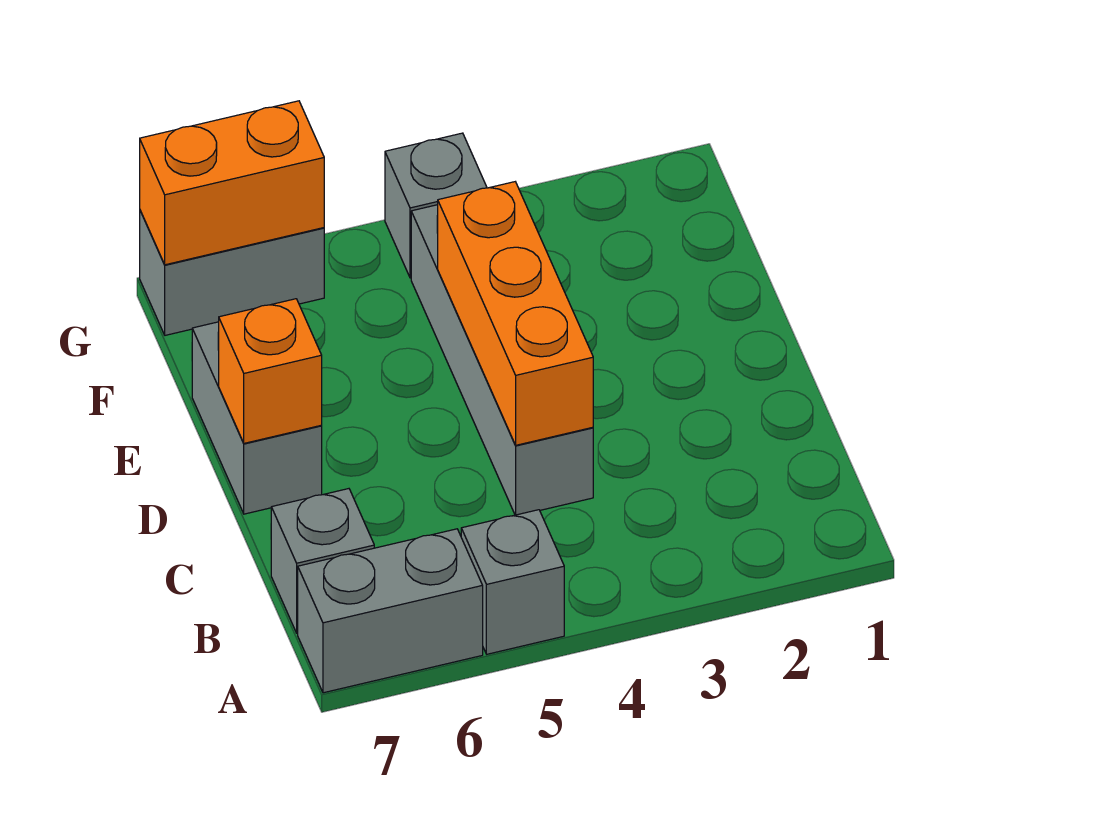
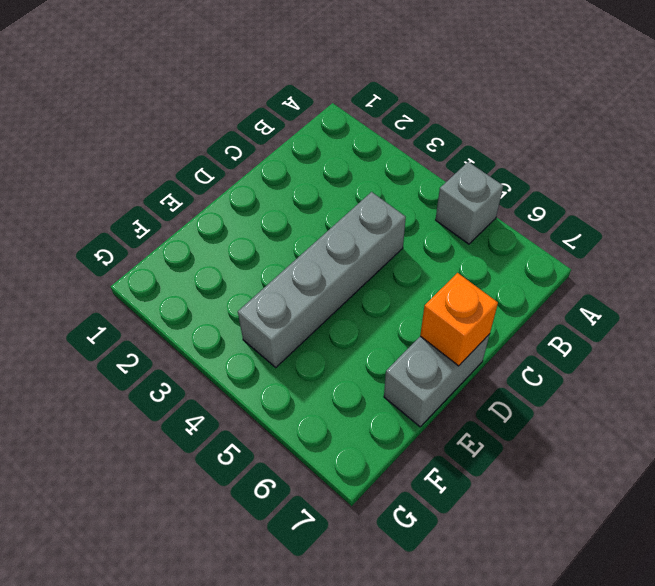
none -> grey brick A6:A7 level 1
none -> grey brick B7 level 1

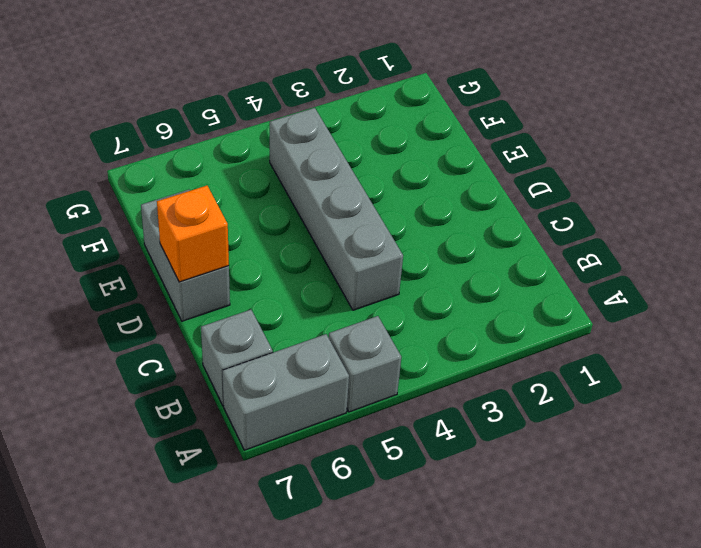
none -> grey brick G4 level 1
none -> grey brick G6:G7 level 1

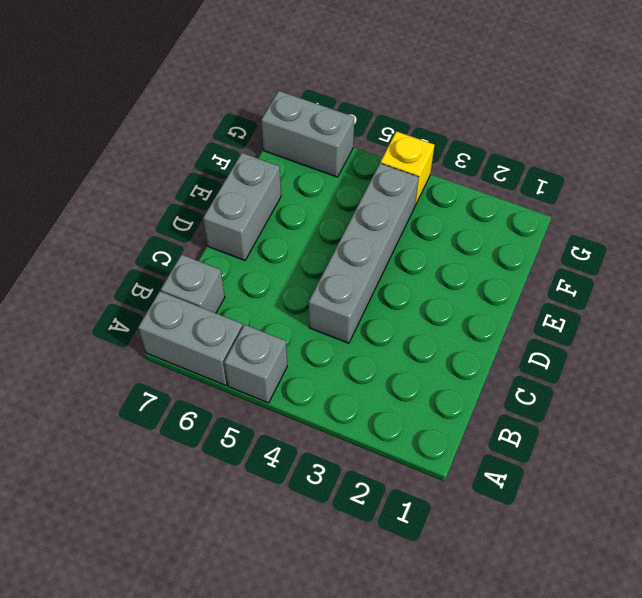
yellow brick G4 level 1 -> grey brick G4 level 1
none -> orange brick C4:E4 level 2
none -> orange brick D7 level 2

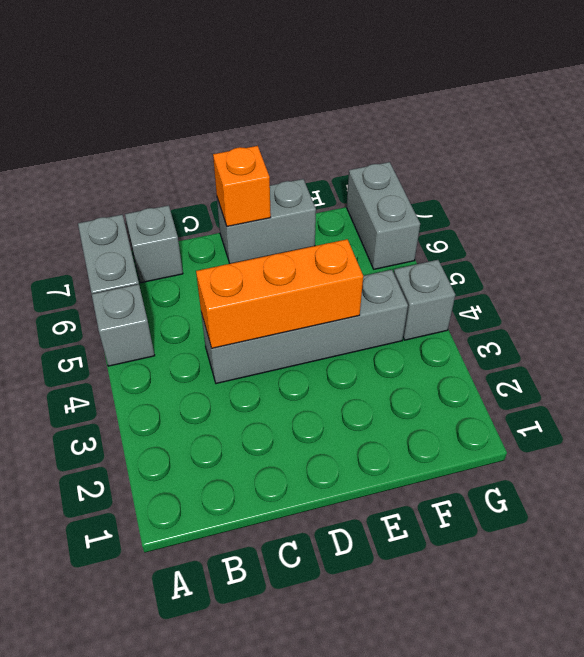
none -> orange brick G6:G7 level 2

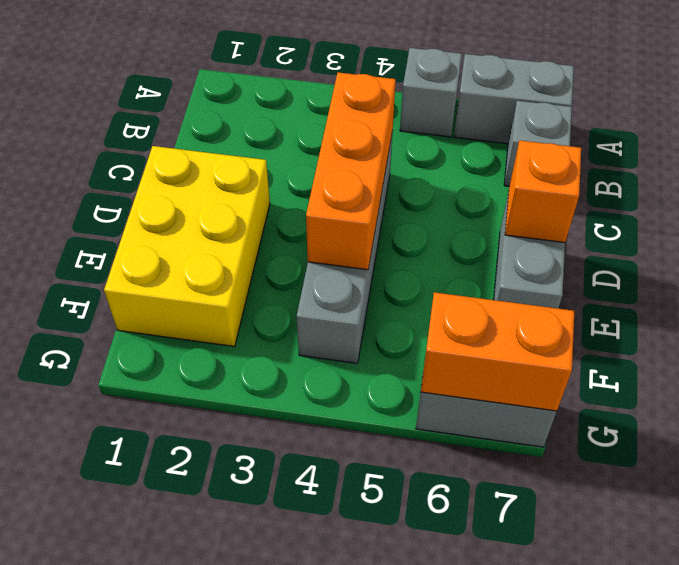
yellow brick D1:F2 level 1 -> none
none -> grey brick G4 level 1

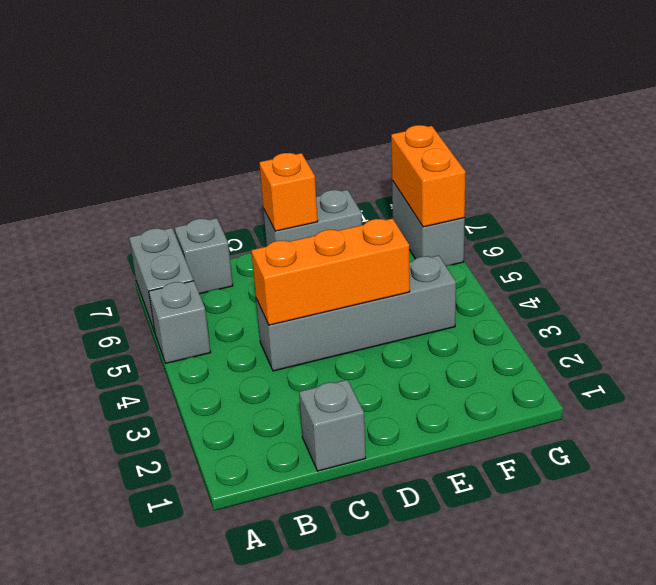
grey brick C1 level 1 -> grey brick G4 level 1

